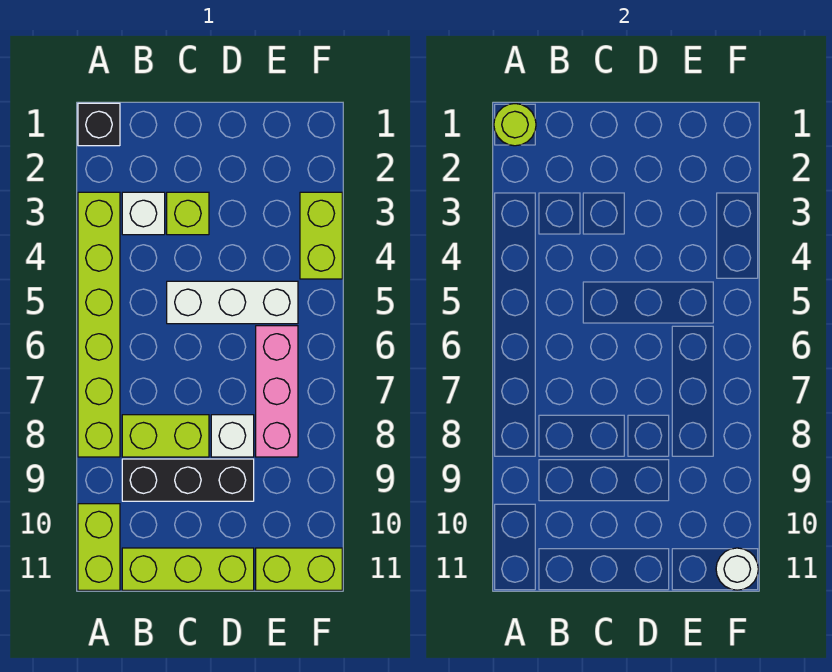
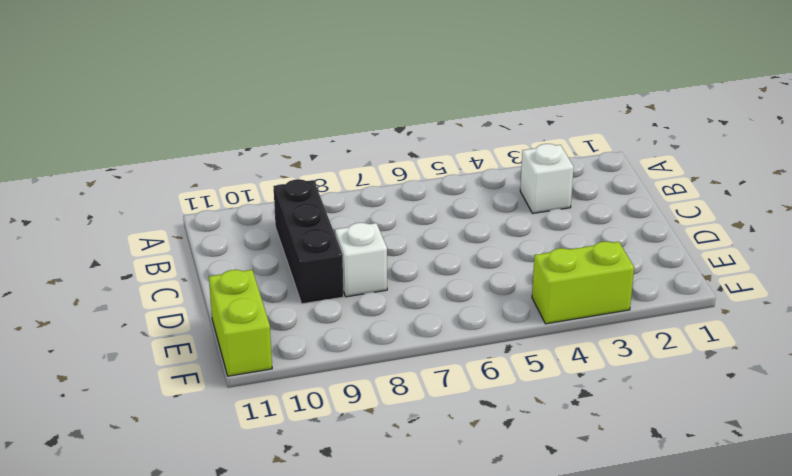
none -> black brick A1 level 1
none -> lime brick A3:A8 level 1
none -> lime brick A10:A11 level 1

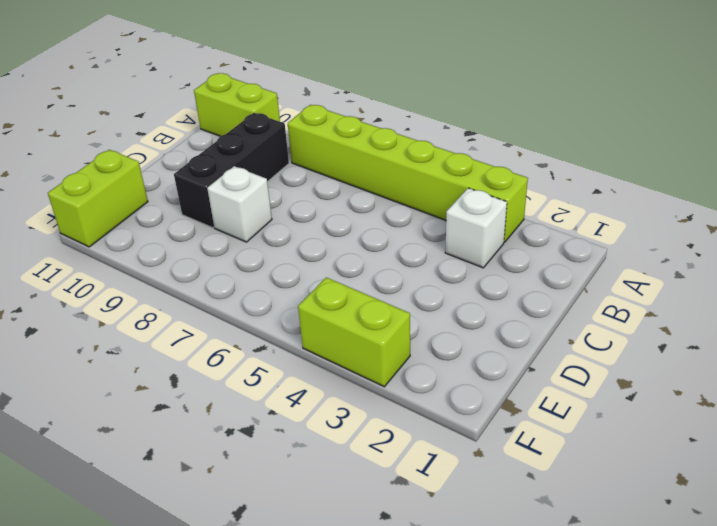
none -> black brick A1 level 1
none -> lime brick B8:C8 level 1
none -> lime brick B11:D11 level 1

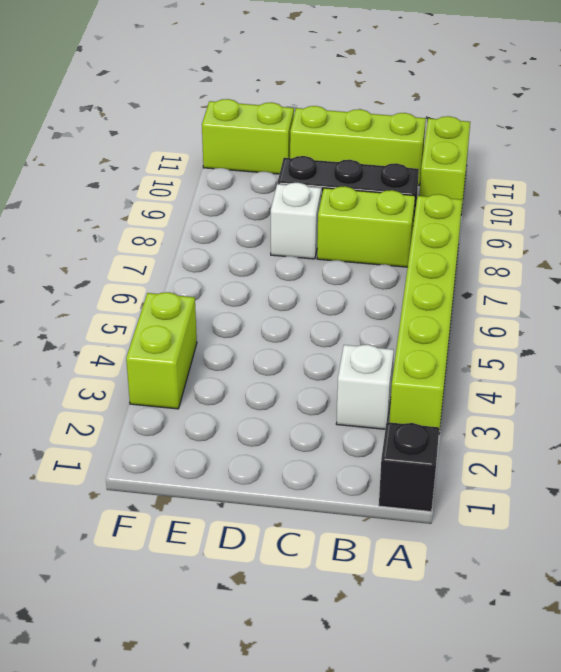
none -> lime brick C3 level 1
none -> white brick C5:E5 level 1
none -> pink brick E6:E8 level 1

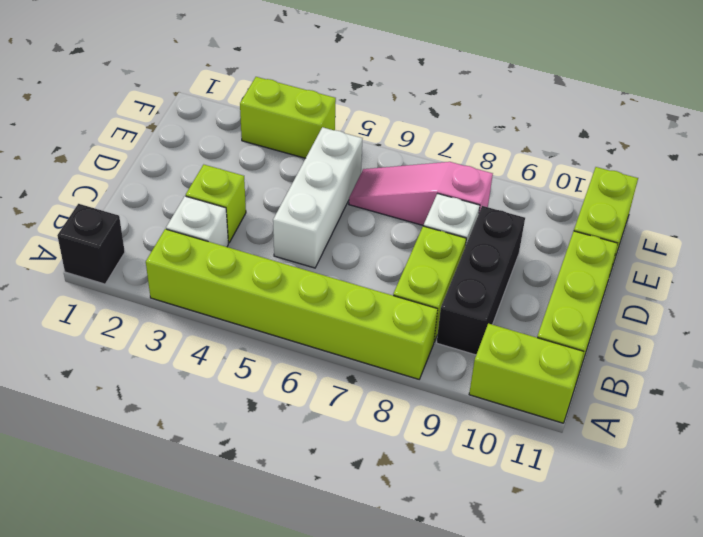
pink slope E6:E8 level 1 top 8 -> pink brick E6:E8 level 1
none -> lime round brick A1 level 2
none -> white round brick F11 level 2

